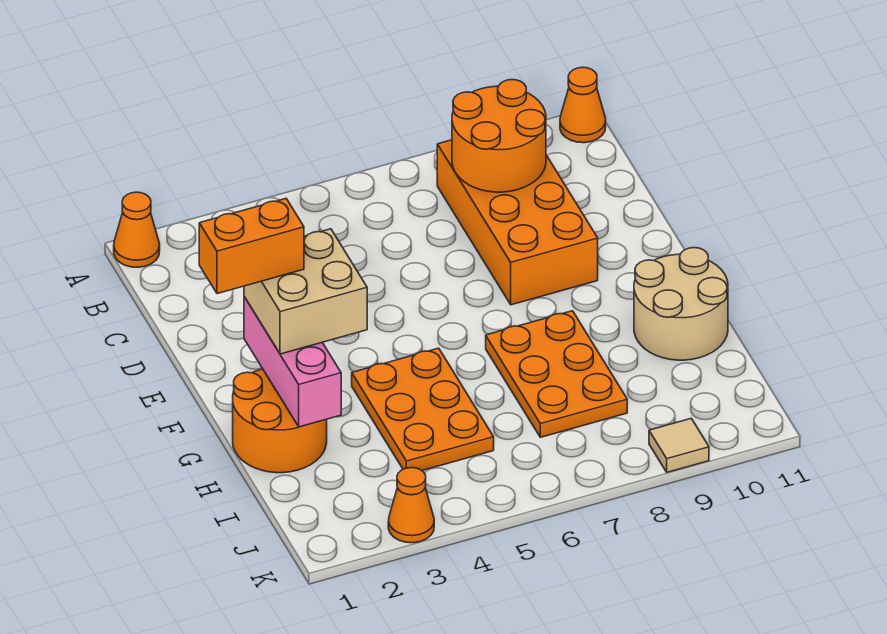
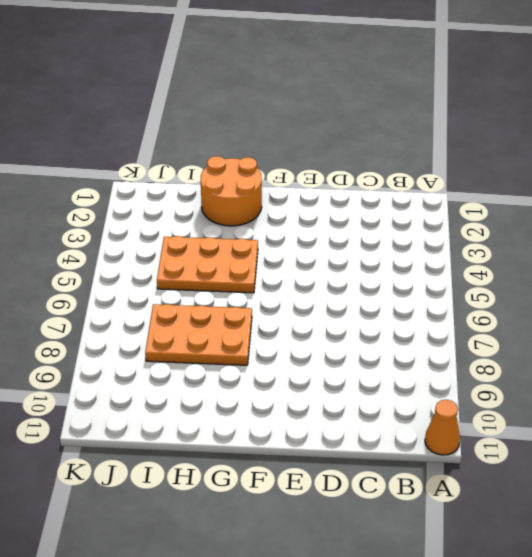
none -> orange cone A1 level 1
none -> orange brick B8:E9 level 1
none -> tan round brick G10:H11 level 1

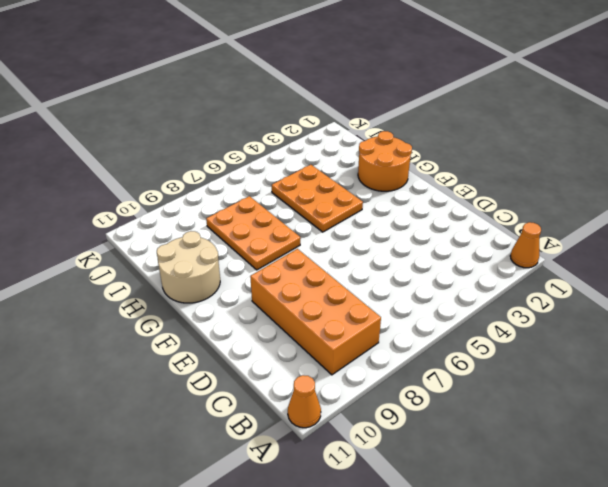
none -> orange cone K3 level 1
none -> tan tile K9 level 1
none -> orange round brick B8:C9 level 2

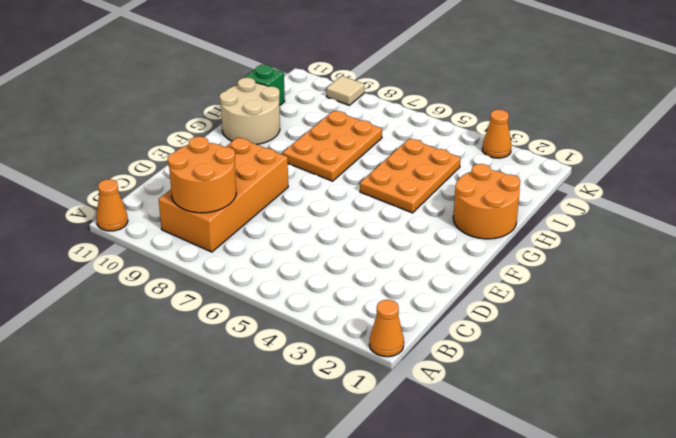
green brick I11 level 1 -> none
none -> pink brick F2:H2 level 2
none -> tan brick F2:G3 level 3
none -> orange brick F1:F2 level 4

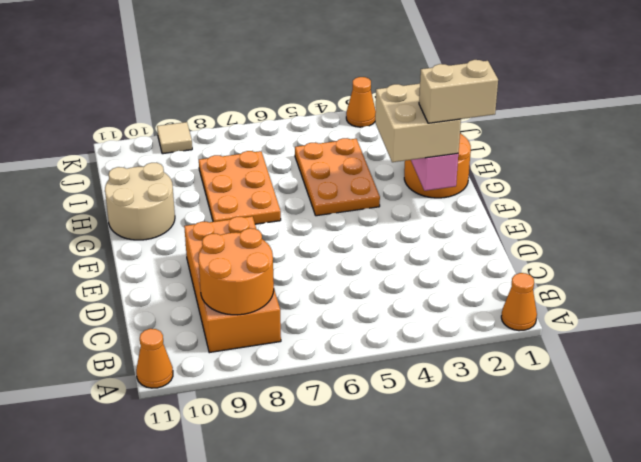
tan brick F1:F2 level 4 -> orange brick F1:F2 level 4

